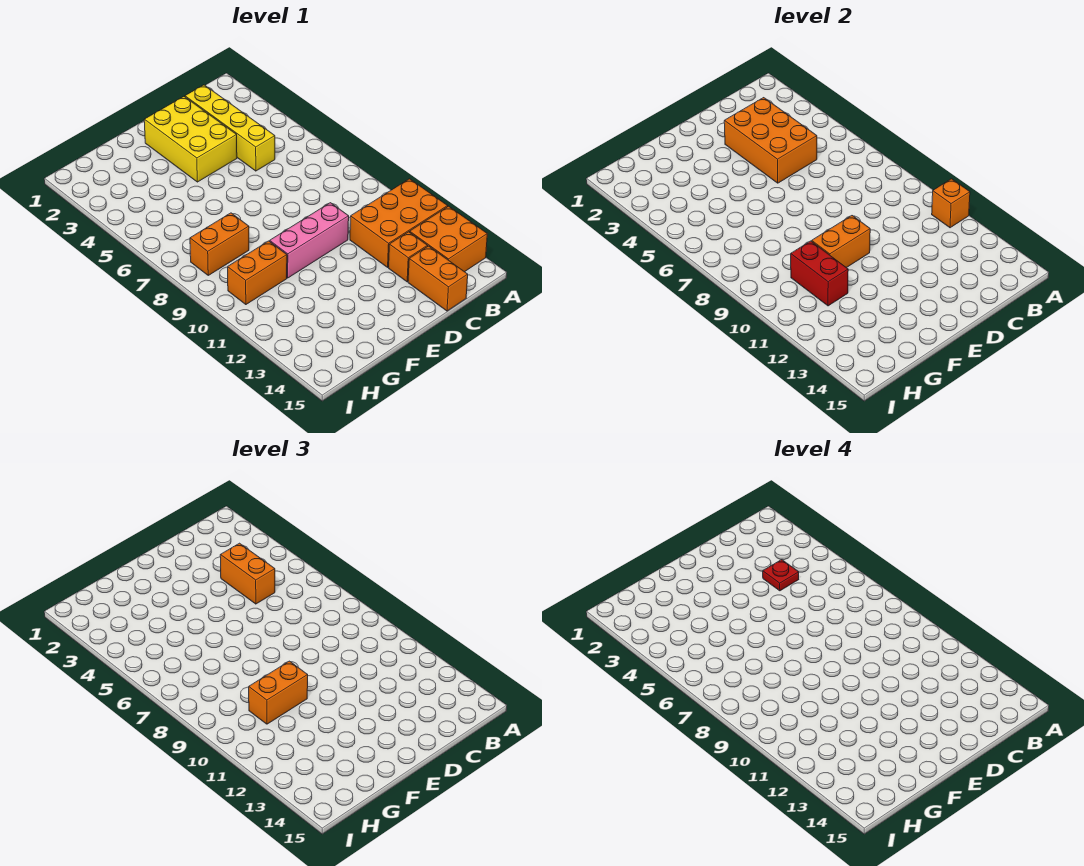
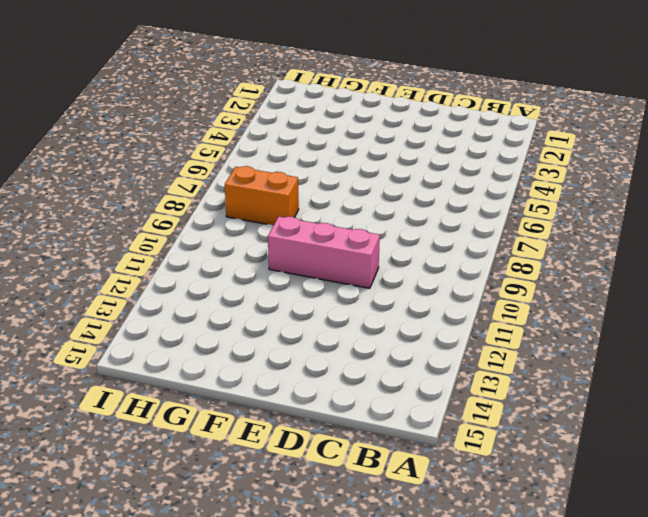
none -> orange brick A11:C12 level 1
none -> orange brick A13:B14 level 1
none -> yellow brick C2:C5 level 1

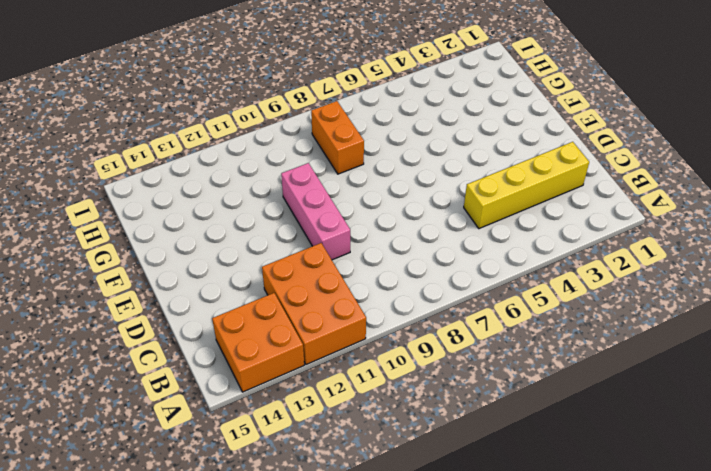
none -> orange brick C13 level 1
none -> orange brick C14:C15 level 1
none -> yellow brick D2:E4 level 1

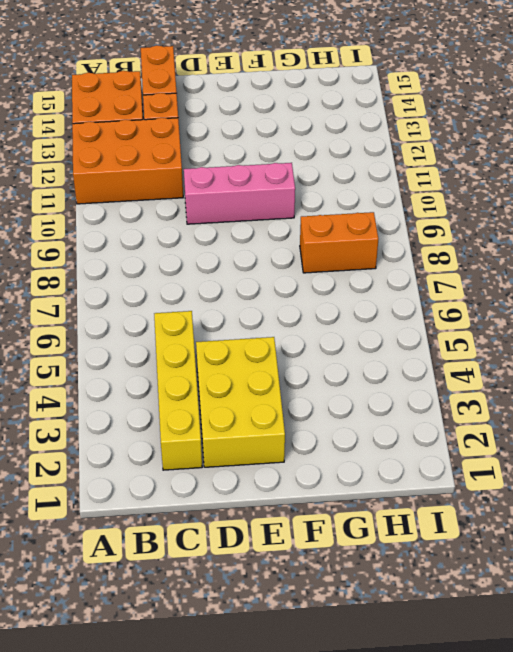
none -> orange brick G10:H10 level 1
none -> orange brick A11 level 2
none -> orange brick C3:D5 level 2

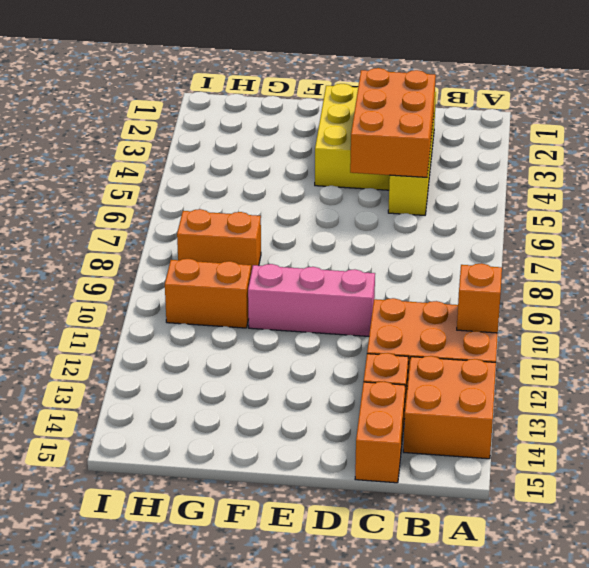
none -> orange brick E10:F10 level 2
none -> red brick G10:G11 level 2
none -> orange brick C4:C5 level 3

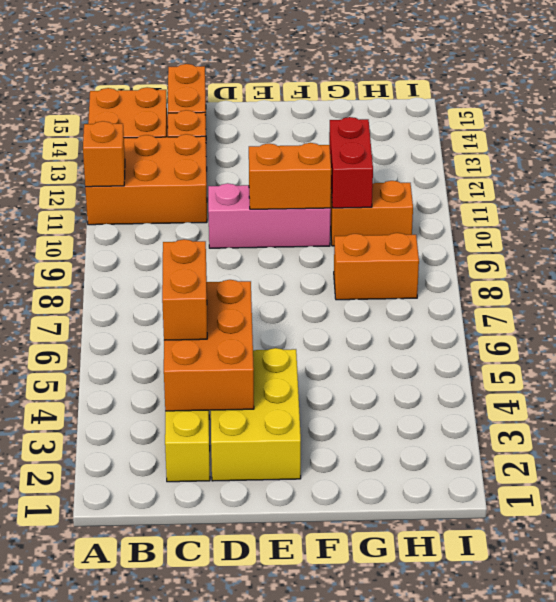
none -> orange brick F10:G10 level 3
none -> red plate C4 level 4

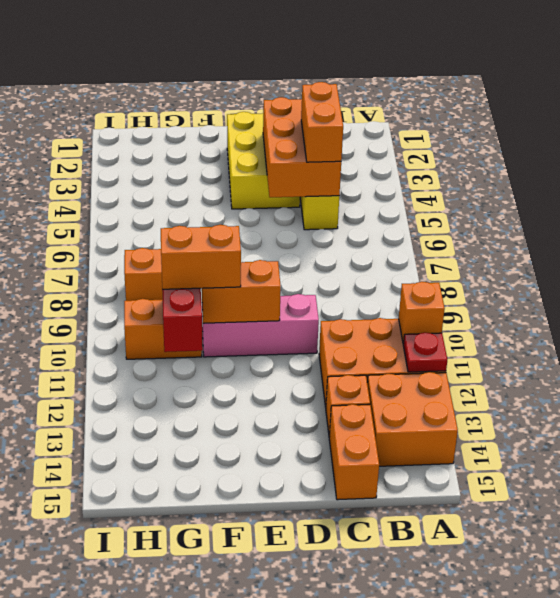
red plate A12 level 2 -> red plate C4 level 4

